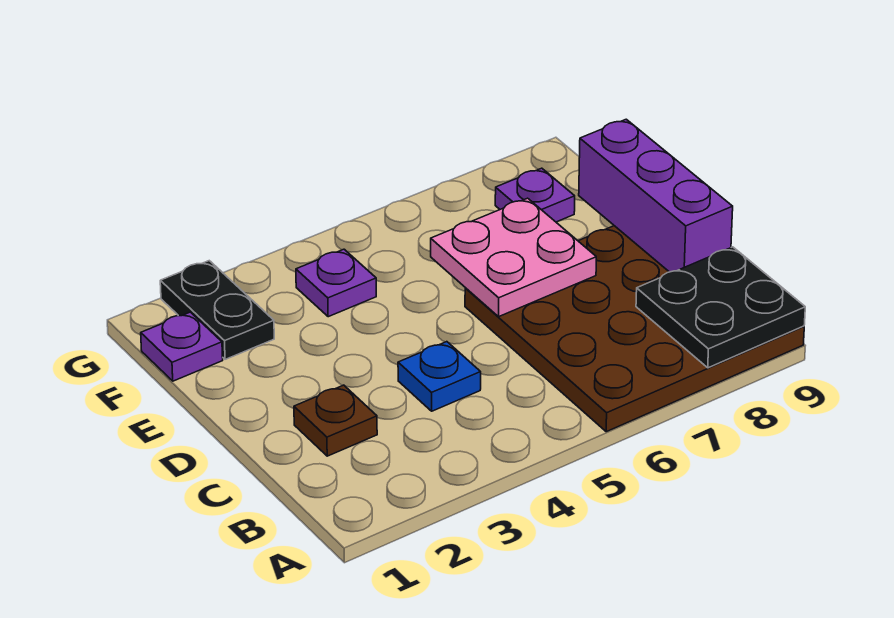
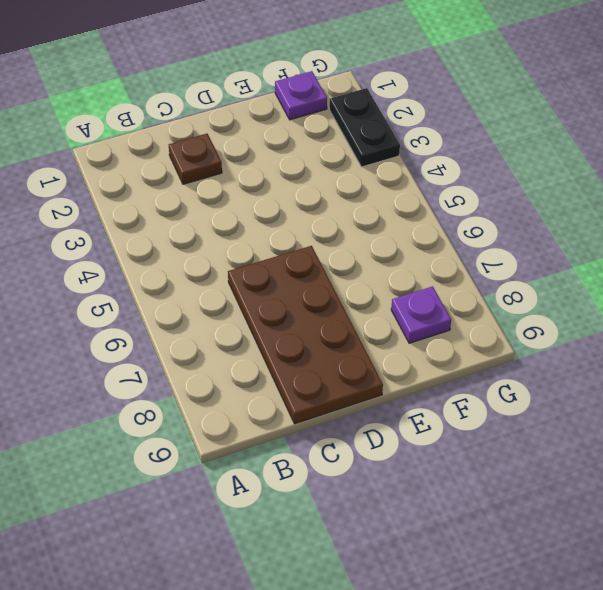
brown plate C6:D9 level 1 -> brown plate A6:D9 level 1
black plate G2:G3 level 1 -> black plate F2:G2 level 1
none -> blue plate C4 level 1
none -> purple plate F4 level 1

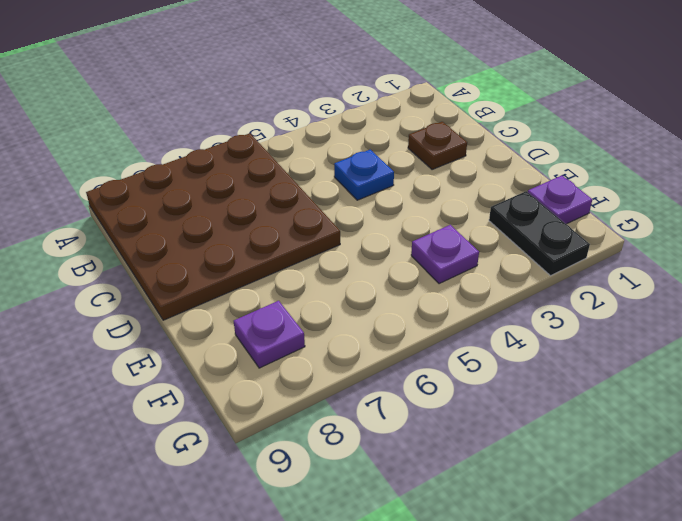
none -> black plate A8:B9 level 2
none -> purple brick C9:E9 level 2

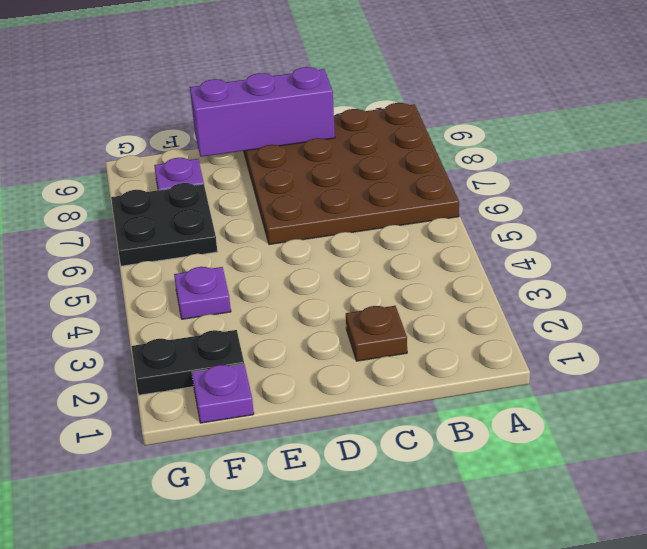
black plate F6:G7 level 1 -> black plate A8:B9 level 2
none -> blue plate C4 level 1
none -> pink plate D6:E7 level 2

